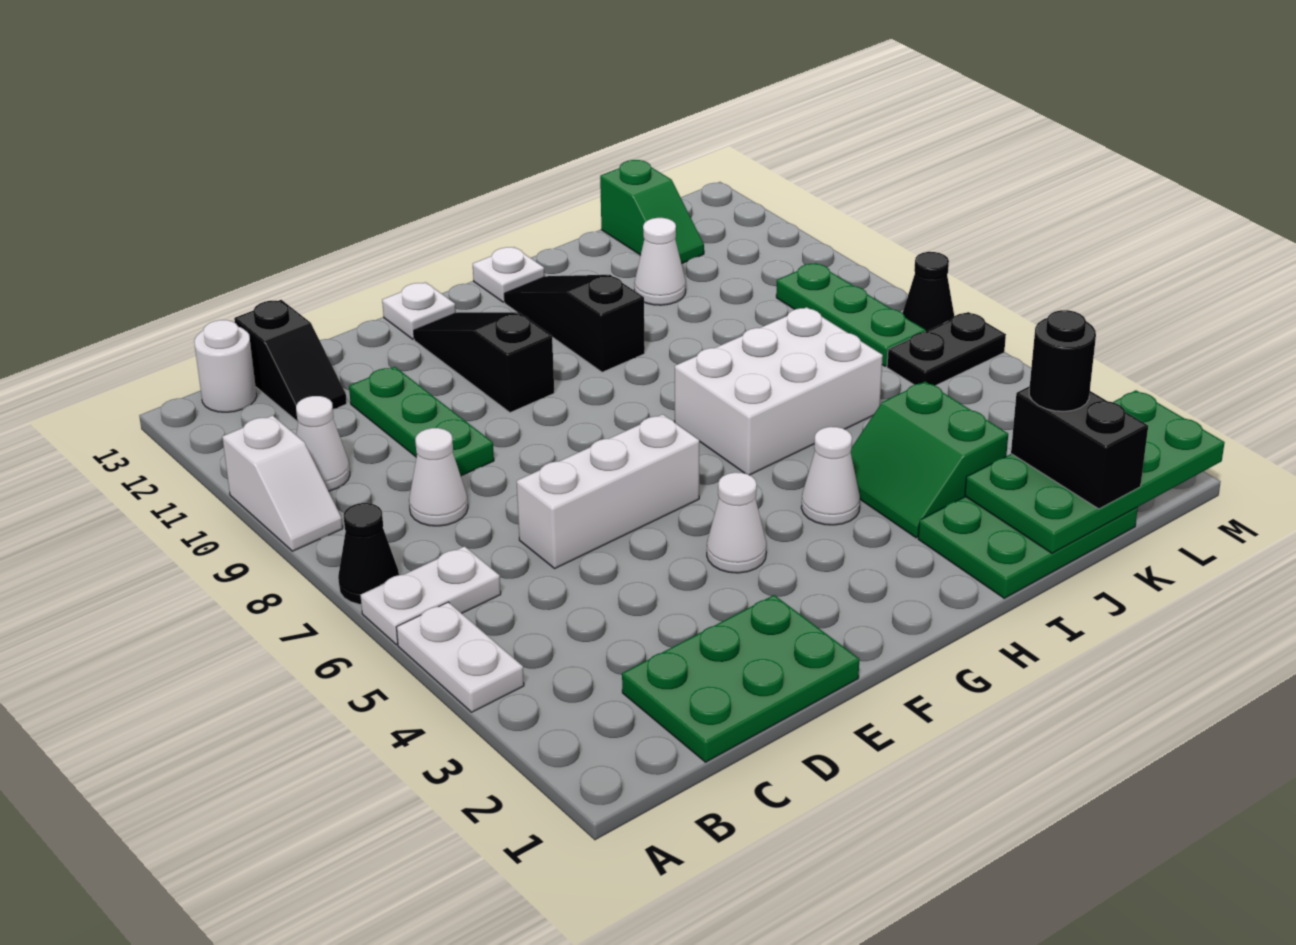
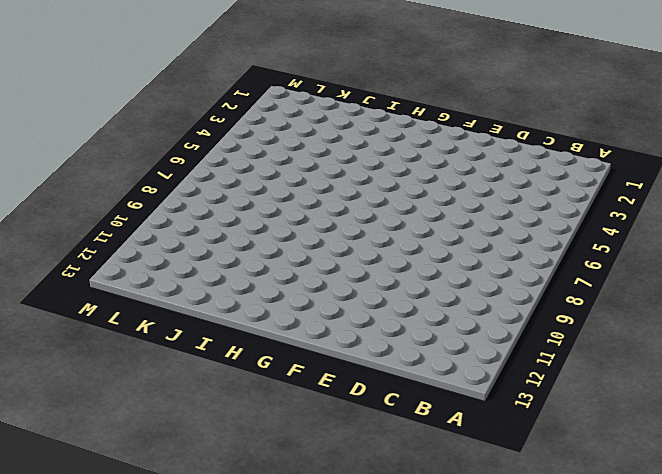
none -> white plate A4:A5 level 1
none -> white plate A6:B6 level 1
none -> black cone A7 level 1

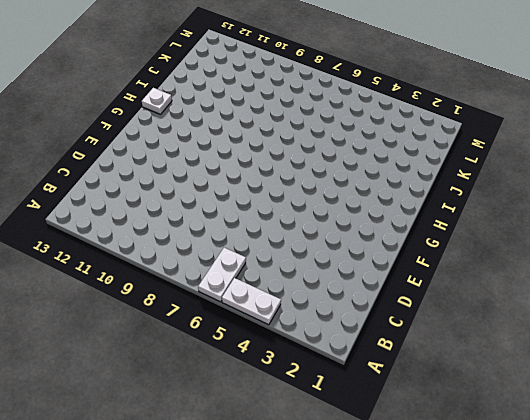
none -> black cone A7 level 1
none -> white slope A9:A10 level 1 top 10
none -> white cone B10 level 1

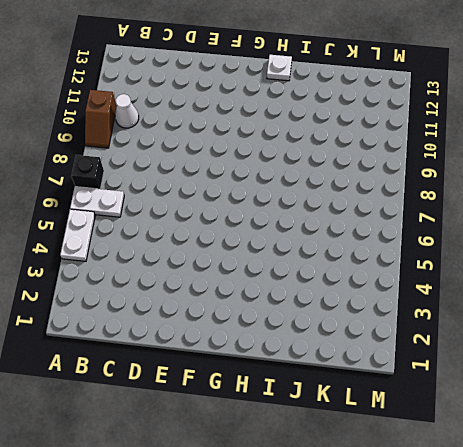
black brick A7 level 1 -> black cone A7 level 1
brown slope A9:A10 level 1 top 10 -> white slope A9:A10 level 1 top 10
none -> white round brick B13 level 1
none -> green plate C1:E2 level 1
none -> white cone C8 level 1

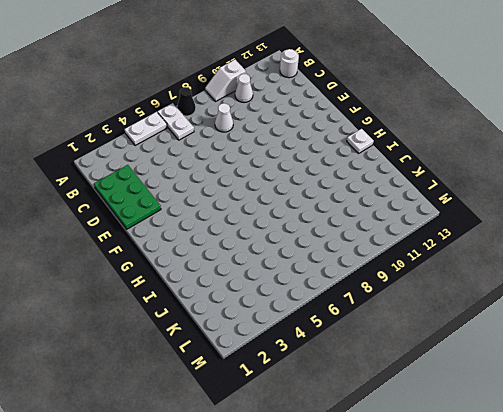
none -> black slope C12:C13 level 1 top 13
none -> white brick D6:F6 level 1
none -> green plate D9:D11 level 1

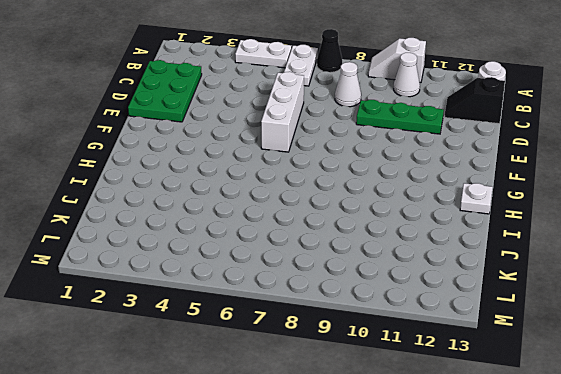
none -> white cone F4 level 1
none -> black slope F10:F12 level 1 top 10
none -> white plate F13 level 1

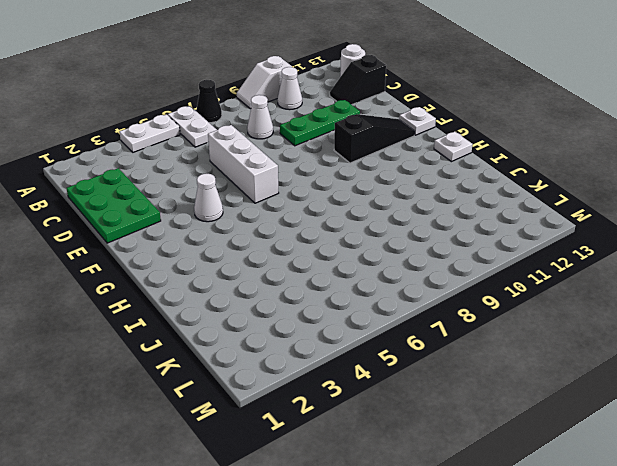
none -> white cone H4 level 1
none -> white brick H6:J7 level 1
none -> black slope H10:H12 level 1 top 10

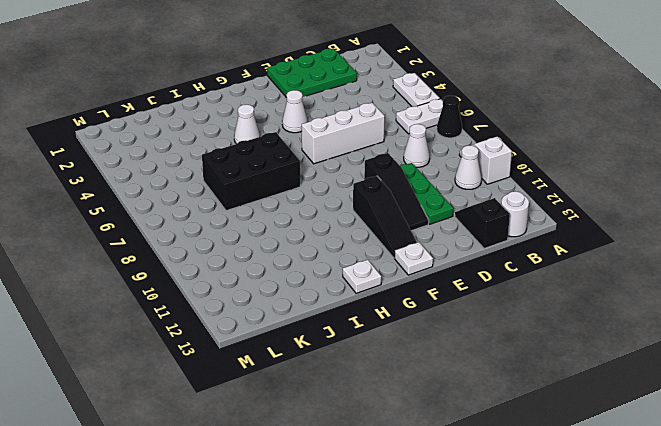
black slope E9:E11 level 1 top 9 -> black slope H10:H12 level 1 top 10
black brick H6:J7 level 1 -> white brick H6:J7 level 1
none -> green plate I1:K2 level 1
none -> green slope I3:J4 level 1 top J
none -> white cone J11 level 1

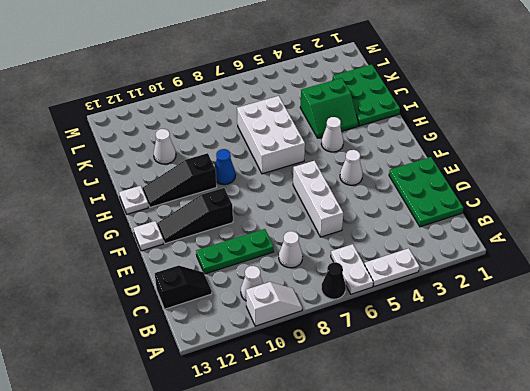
blue cone H9 level 1 -> none
none -> white round brick B13 level 1
none -> green slope K12:K13 level 1 top 13
none -> black plate L6:M6 level 1

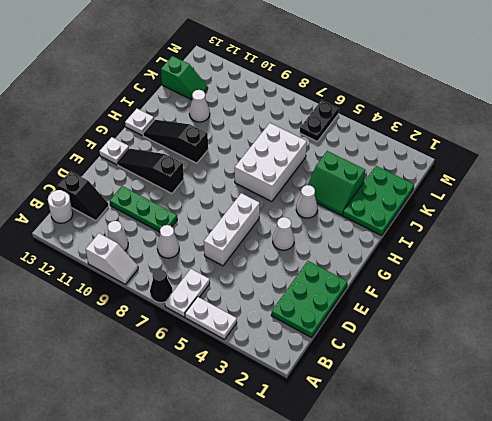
none -> green plate L7:L9 level 1
none -> black cone M7 level 1
none -> green plate J1:M2 level 2

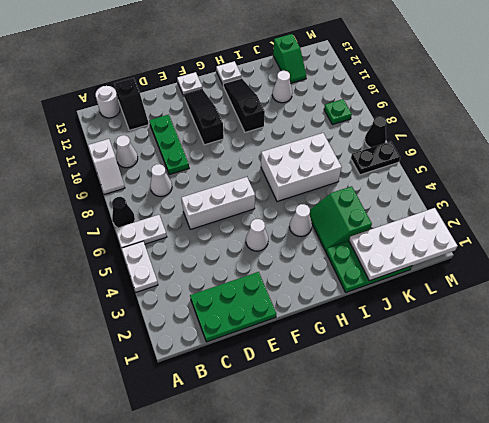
white plate J1:M2 level 2 -> green plate J1:M2 level 2
green plate L9 level 1 -> green plate L7:L9 level 1
none -> black brick K1:K2 level 3
none -> black round brick K2 level 4

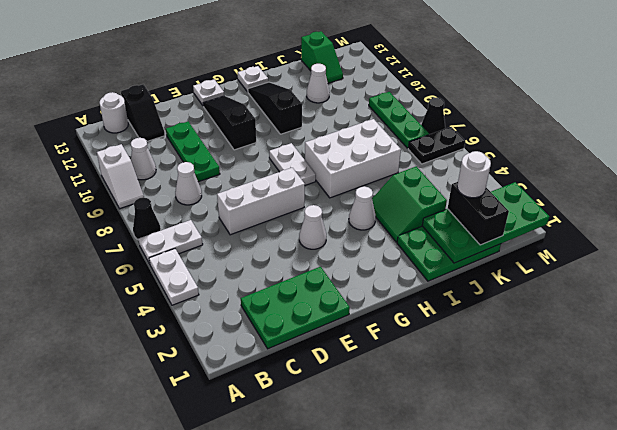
white plate G7:G8 level 1 -> none
white round brick K2 level 4 -> black round brick K2 level 4

